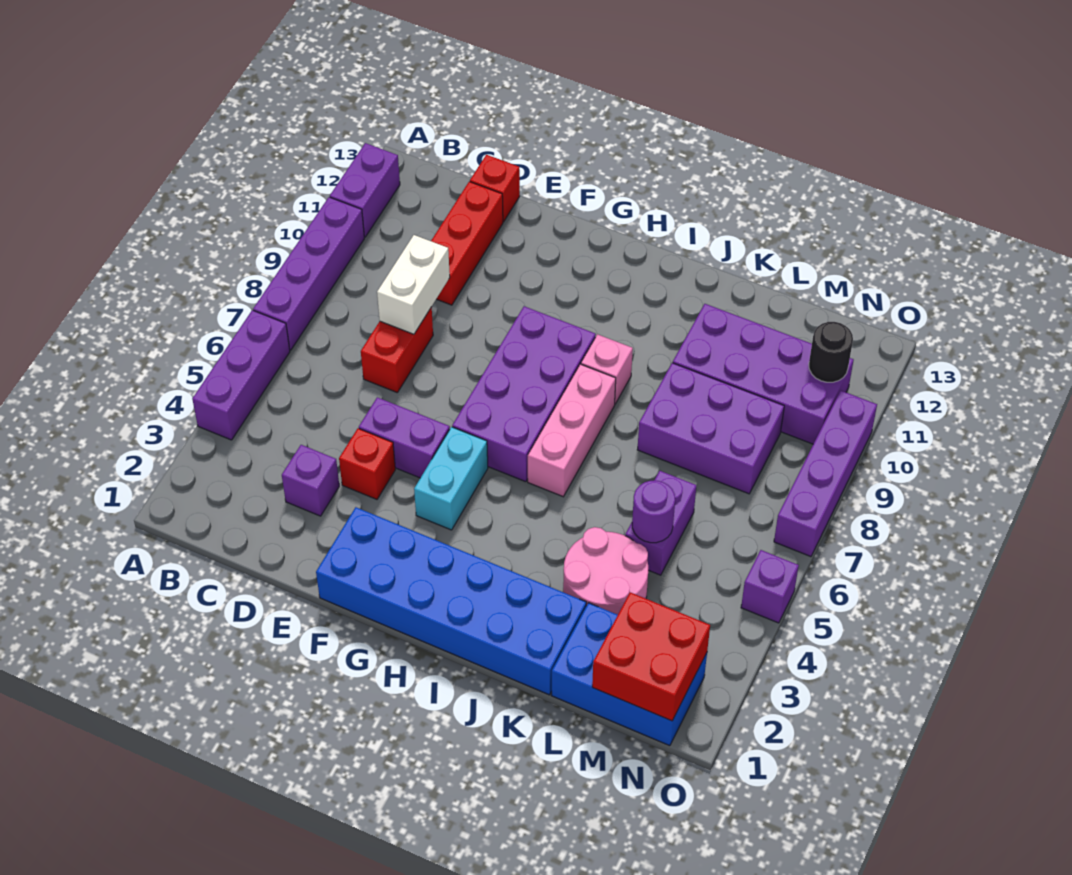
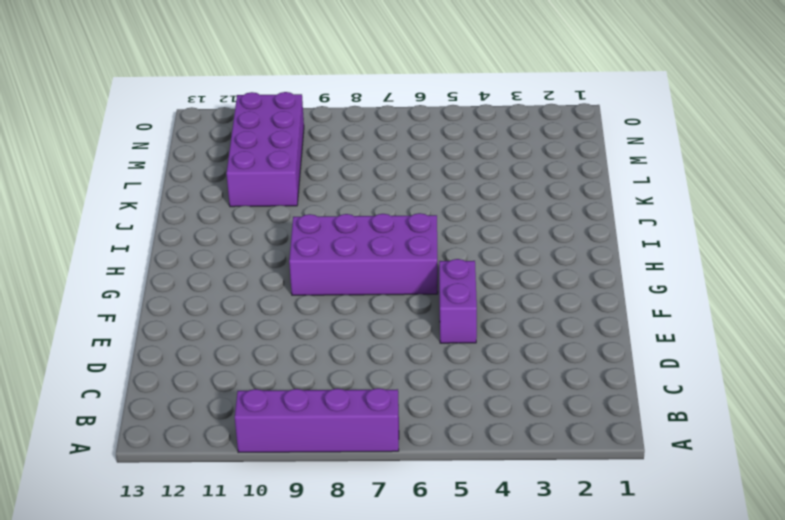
none -> purple brick A4:A6 level 1
none -> purple brick A11:A12 level 1
none -> purple brick D3 level 1

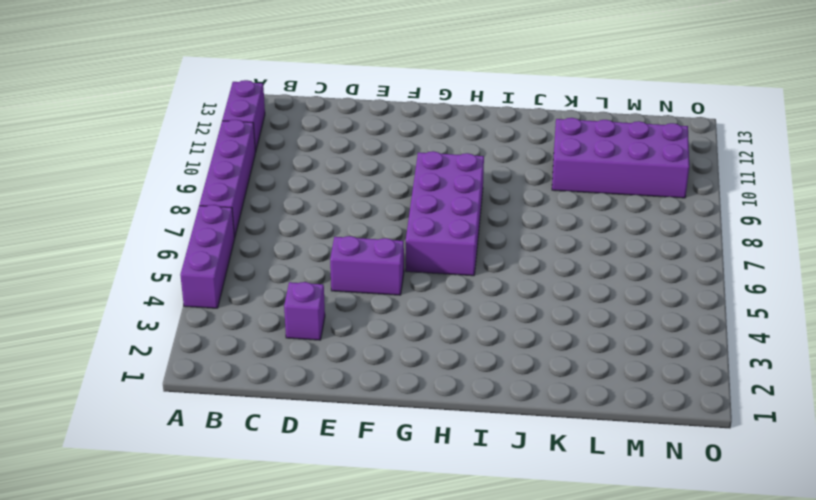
none -> red brick D7:D8 level 1
none -> red brick D10:D12 level 1
none -> red brick D13 level 1

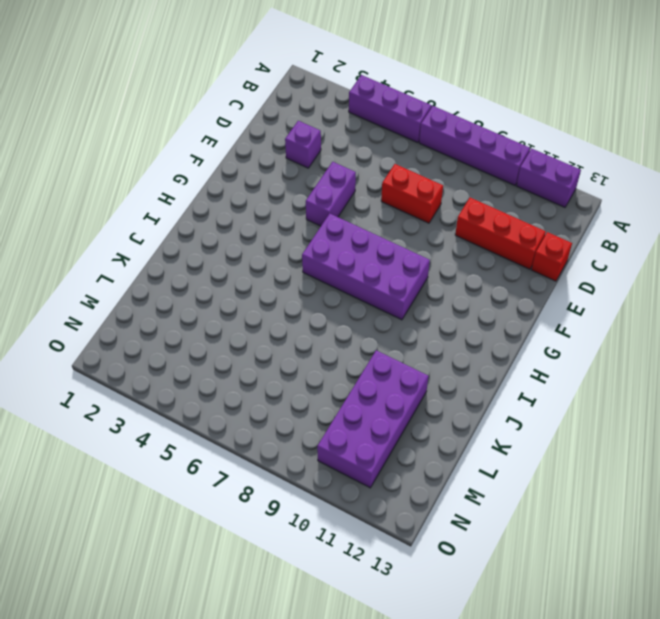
none -> red brick E4 level 1
none -> blue brick F1:K2 level 1
none -> cyan brick G4:G5 level 1

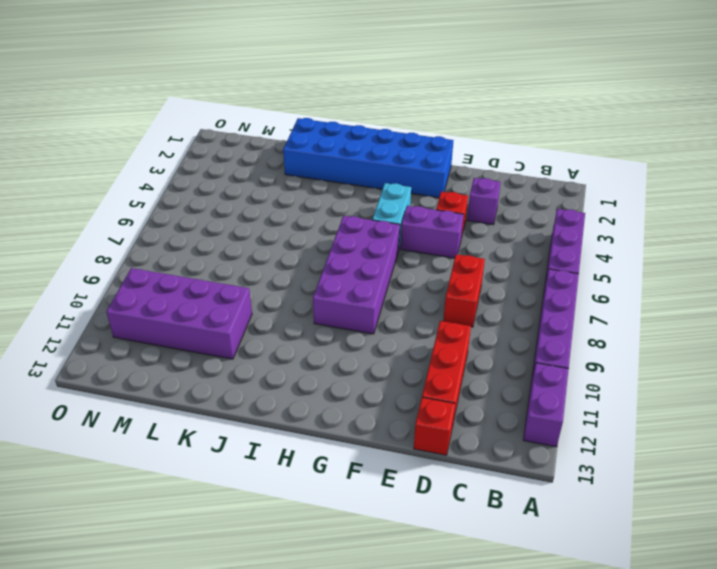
none -> pink brick I6:I8 level 1
none -> pink brick I9 level 1
none -> pink round brick K3:L4 level 1

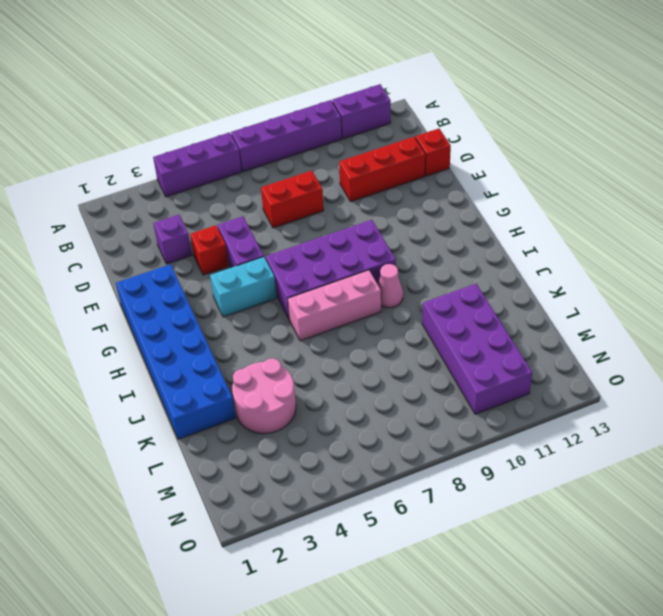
pink cone I9 level 1 -> pink brick I9 level 1
none -> purple brick K8:M9 level 1
none -> blue brick L1:N2 level 1
none -> purple brick L5:L6 level 1

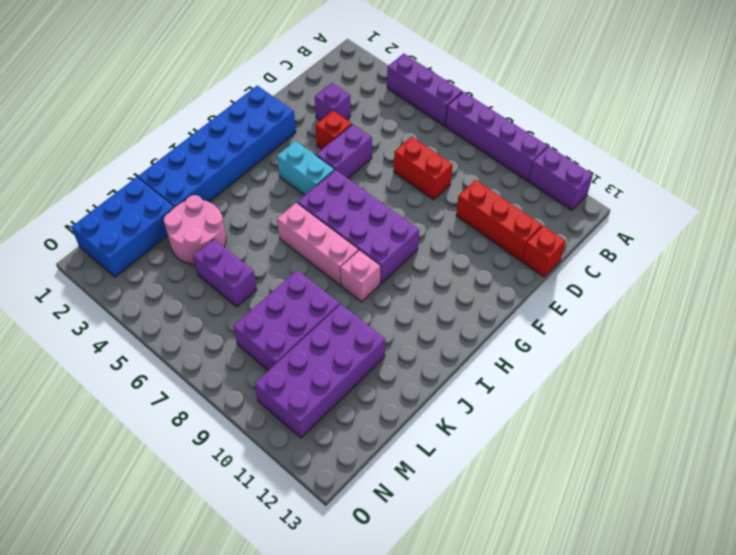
none -> purple brick O5 level 1
none -> purple brick O7:O10 level 1
none -> white brick D8:D9 level 2

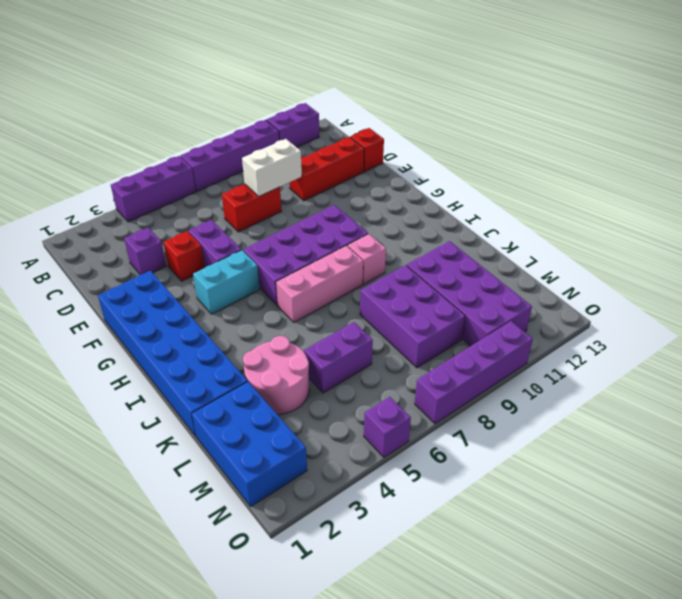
none -> purple round brick L5 level 2
none -> red brick M1:N2 level 2
none -> black round brick N11 level 2

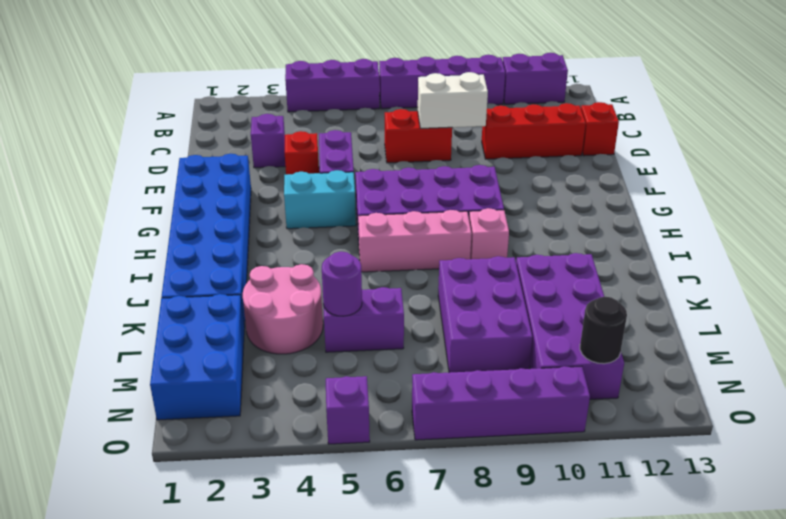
none -> red brick M1:N2 level 2

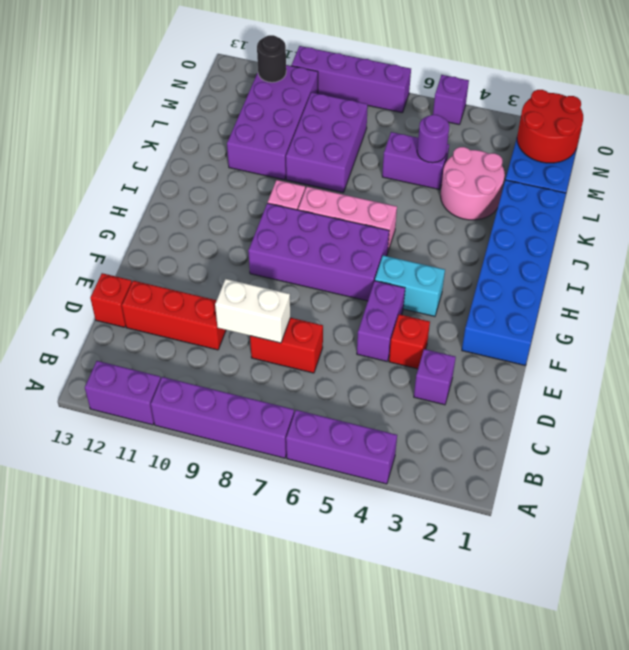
red round brick M1:N2 level 2 -> red brick M1:N2 level 2

